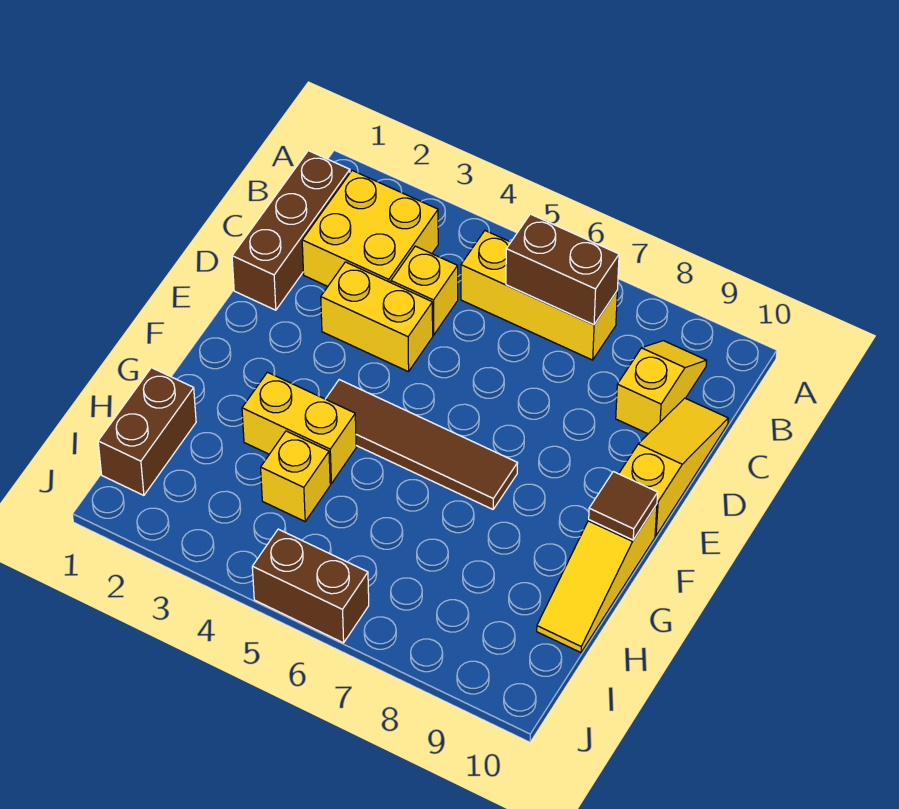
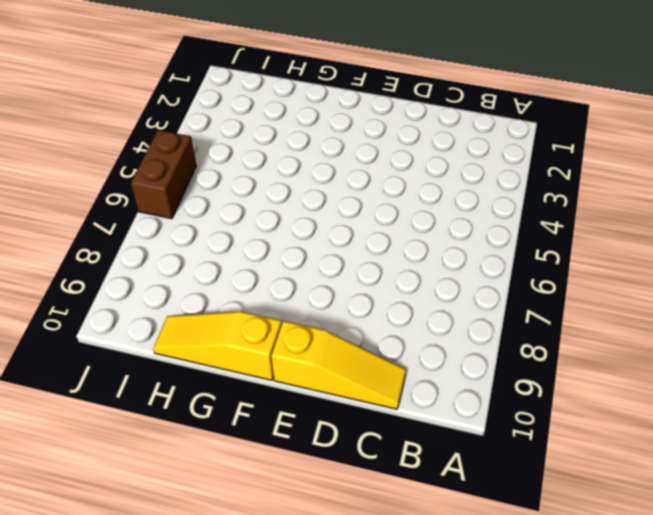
none -> brown brick B1:D1 level 1
none -> yellow brick B2:C3 level 1
none -> yellow brick B5:B7 level 1

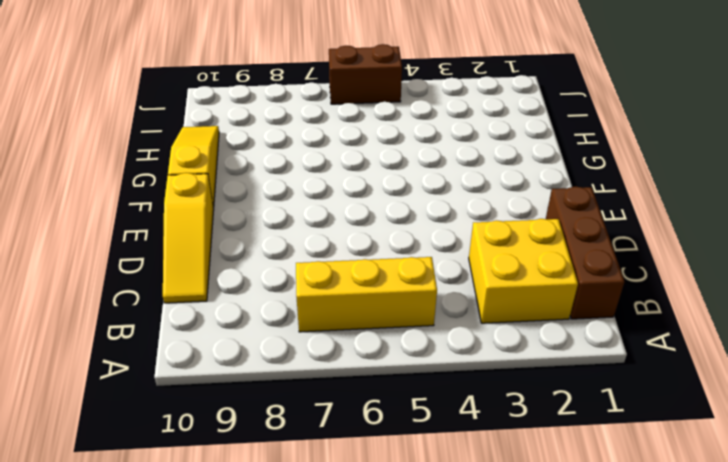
none -> yellow slope B9:C9 level 1 top C
none -> yellow brick C4 level 1
none -> yellow brick D3:D4 level 1

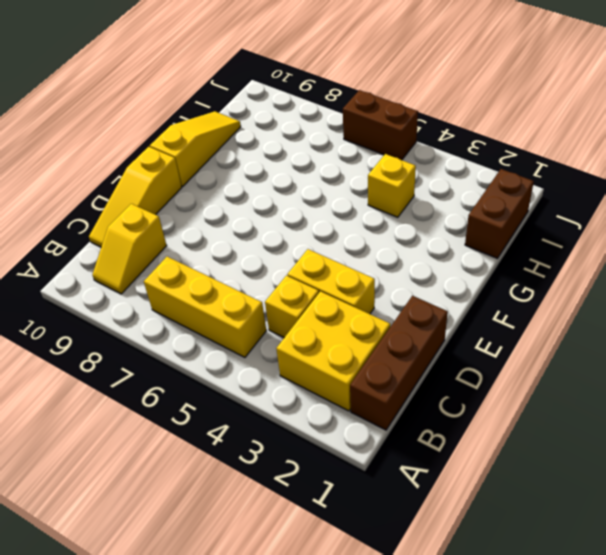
none -> brown tile F4:F7 level 1
none -> yellow brick G3:G4 level 1
none -> brown brick B6:B7 level 2

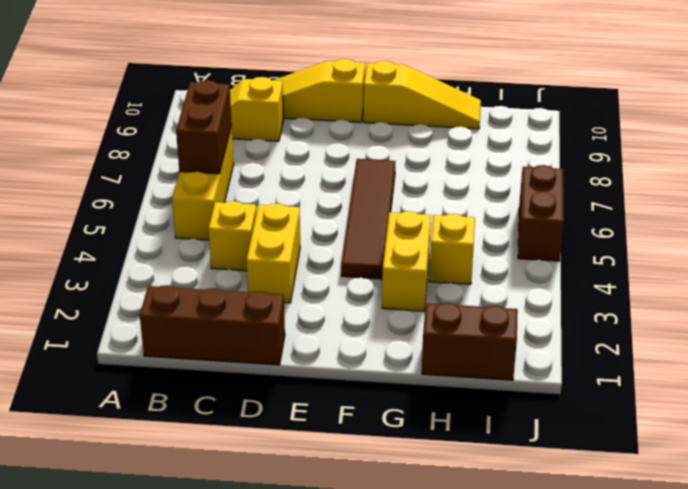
none -> yellow brick B2:C3 level 1
none -> brown tile F10 level 2

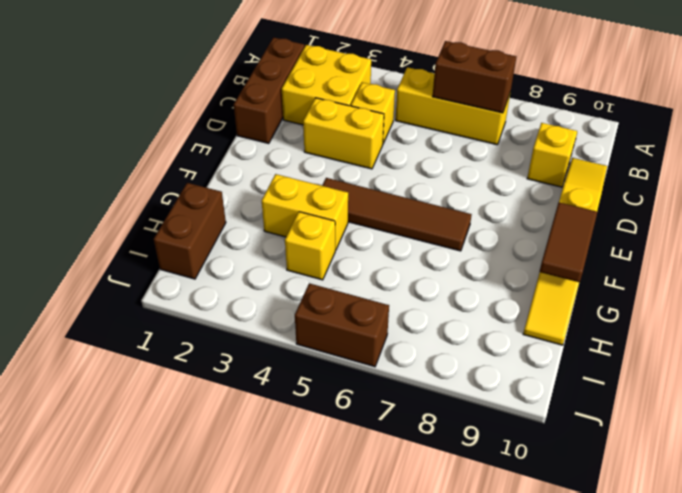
brown tile F10:G10 level 2 -> brown tile F10 level 2

